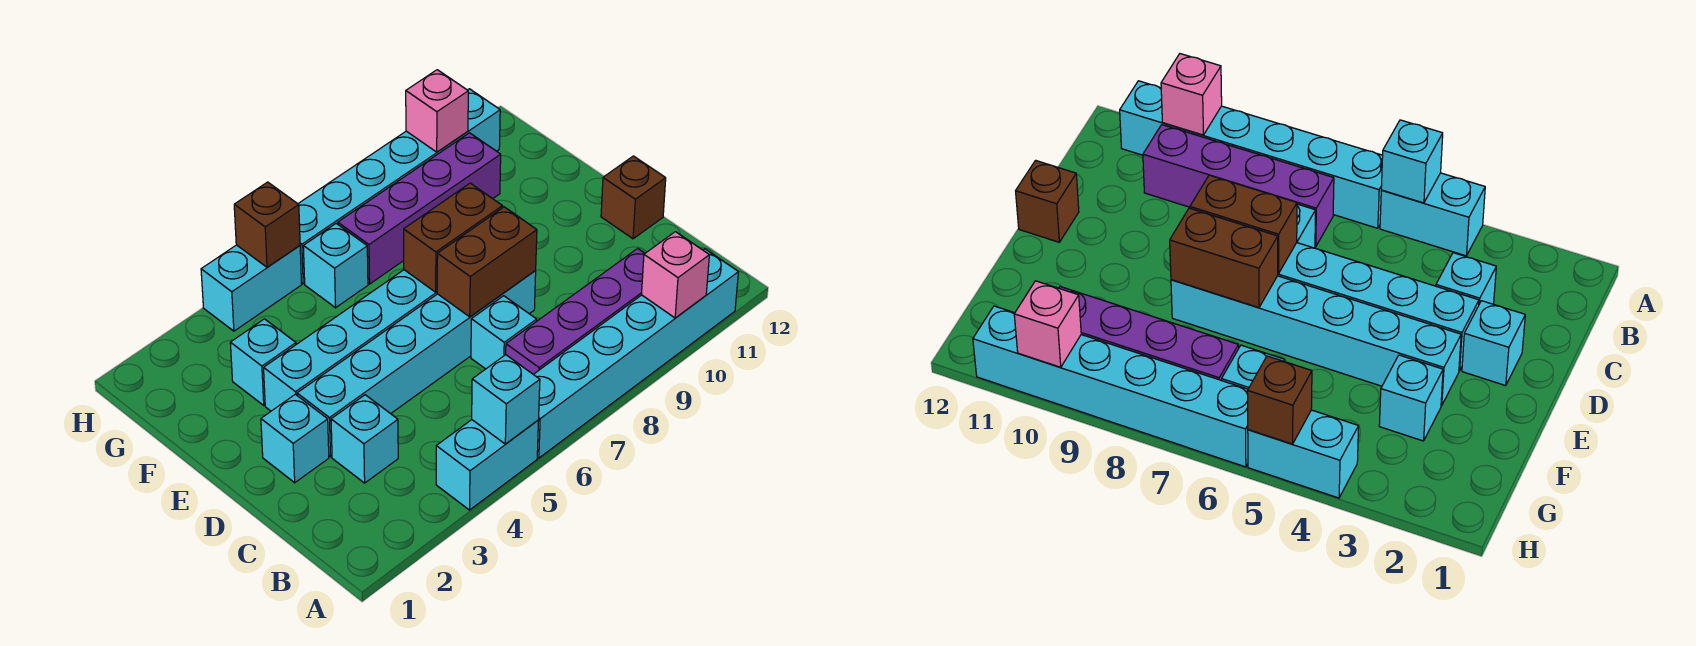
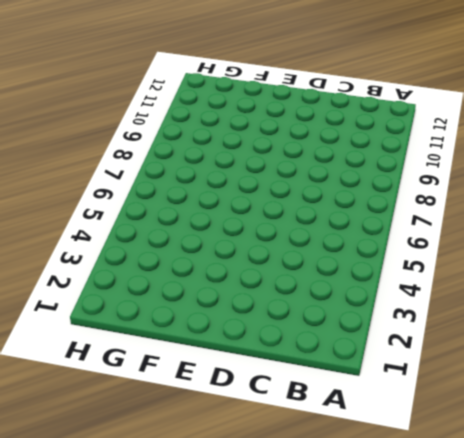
none -> cyan brick A4:A5 level 1
none -> cyan brick A6:A11 level 1
none -> purple brick B7:B10 level 1

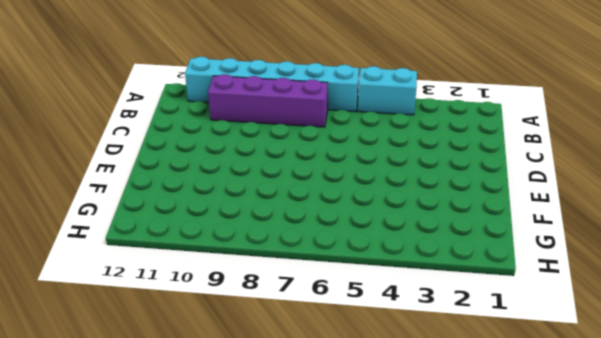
none -> cyan brick C3 level 1
none -> cyan brick C7 level 1
none -> cyan brick D2 level 1

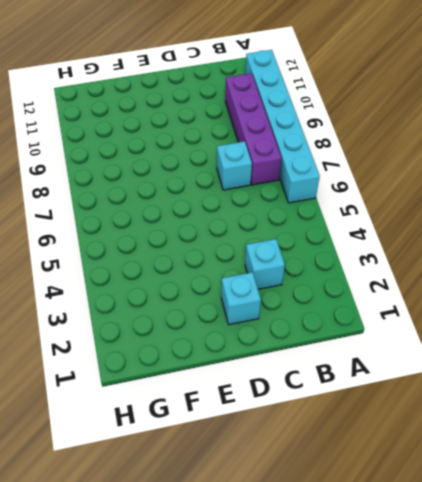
none -> cyan brick A4:A5 level 1
none -> cyan brick D3:D8 level 1
none -> brown brick D12 level 1

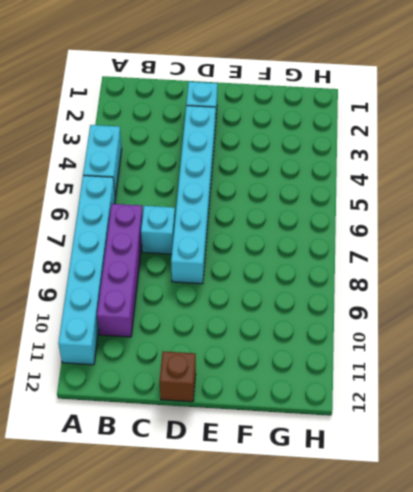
none -> cyan brick C3 level 1
none -> cyan brick E3:E8 level 1
none -> cyan brick F3 level 1

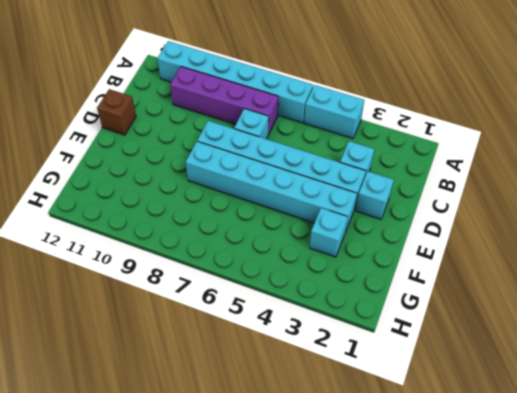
none -> cyan brick G6 level 1
none -> purple brick G7:G10 level 1
none -> cyan brick H4:H5 level 1

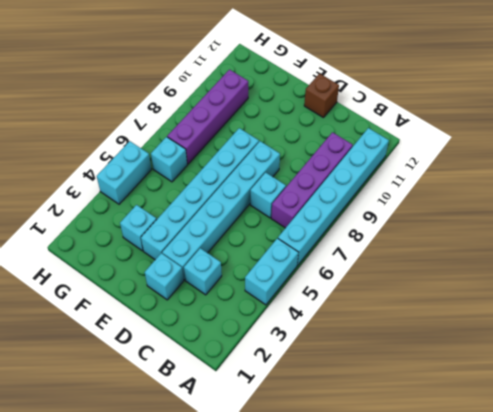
none -> cyan brick H6:H11 level 1
none -> cyan brick A5 level 2
none -> pink brick A10 level 2

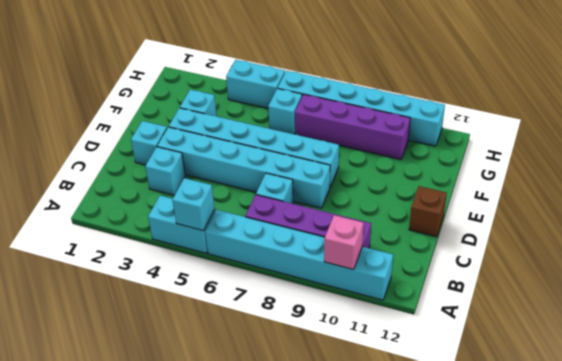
none -> brown brick D7:D8 level 2
none -> brown brick E7:E8 level 2
none -> brown brick H5 level 2

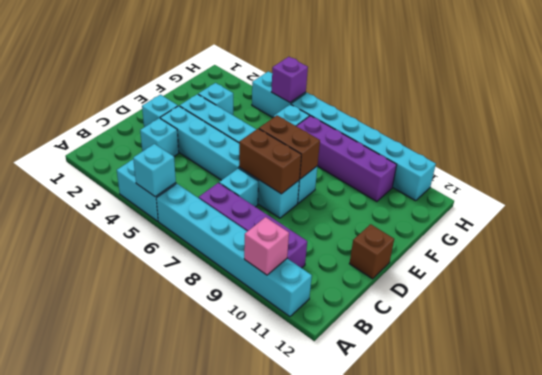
purple brick H5 level 2 -> brown brick H5 level 2
none -> pink brick H10 level 2

